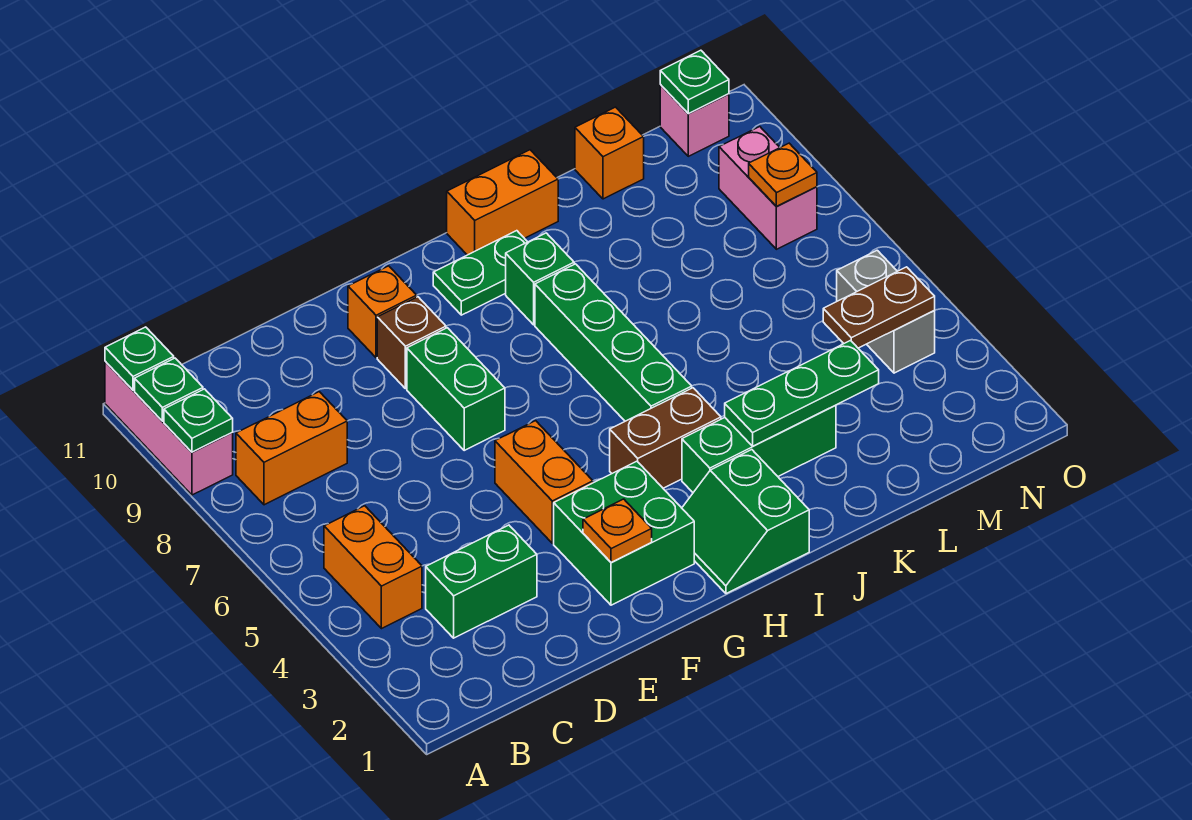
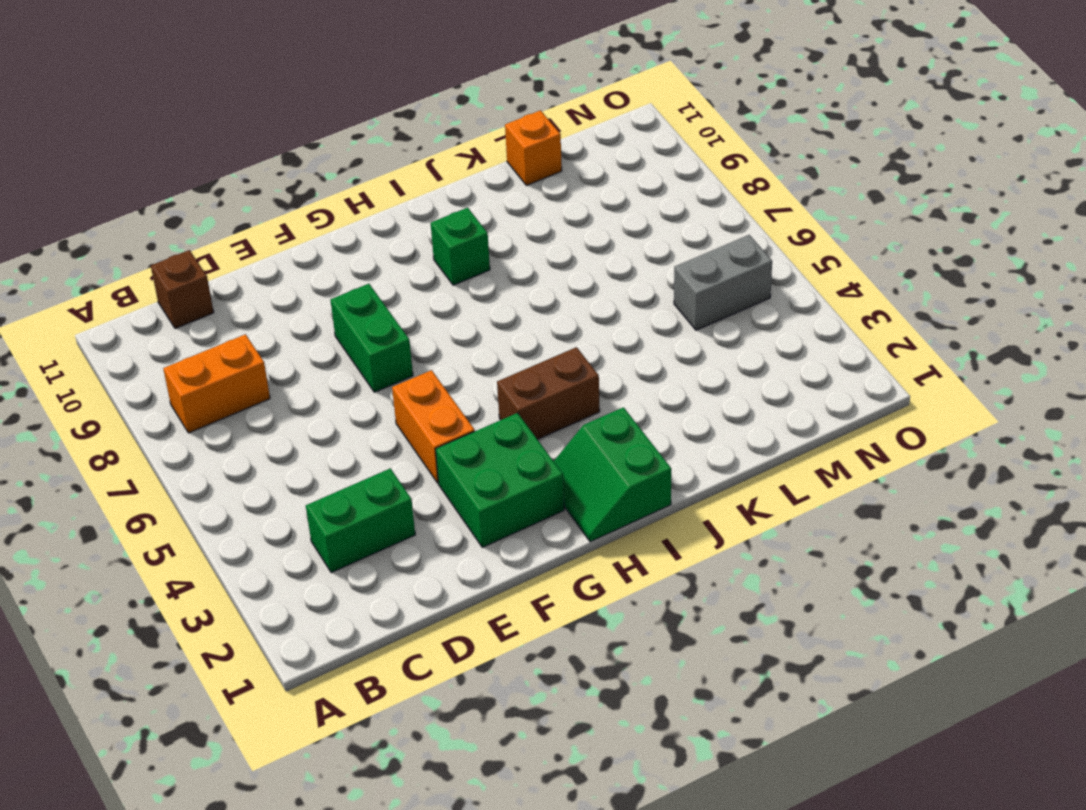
brown brick C11 level 1 -> brown brick F9 level 1
grey brick M5:N5 level 1 -> grey brick N4:N5 level 1
none -> pink brick A9:A11 level 1
none -> orange brick B4:B5 level 1
none -> orange brick F10 level 1

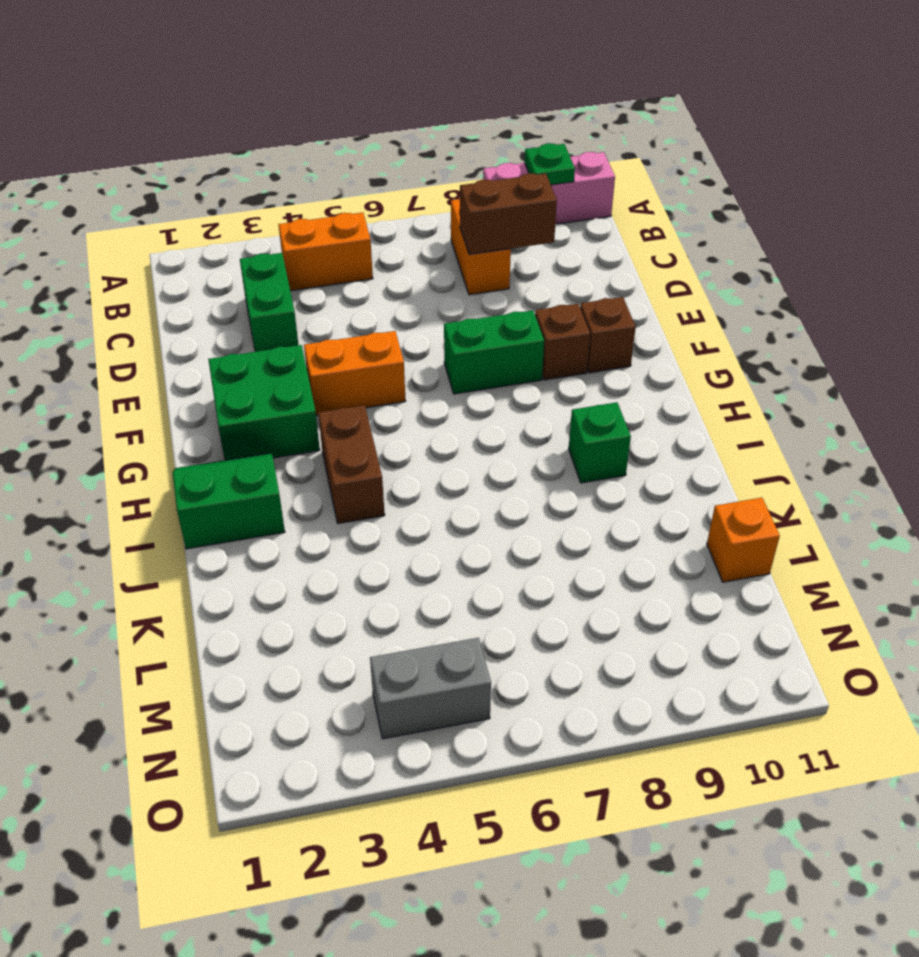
brown brick C8:C9 level 2 -> none
brown brick F10 level 1 -> orange brick F10 level 1
none -> green plate H10:I10 level 1
none -> green brick I3:K3 level 1
none -> green brick I5:I8 level 1

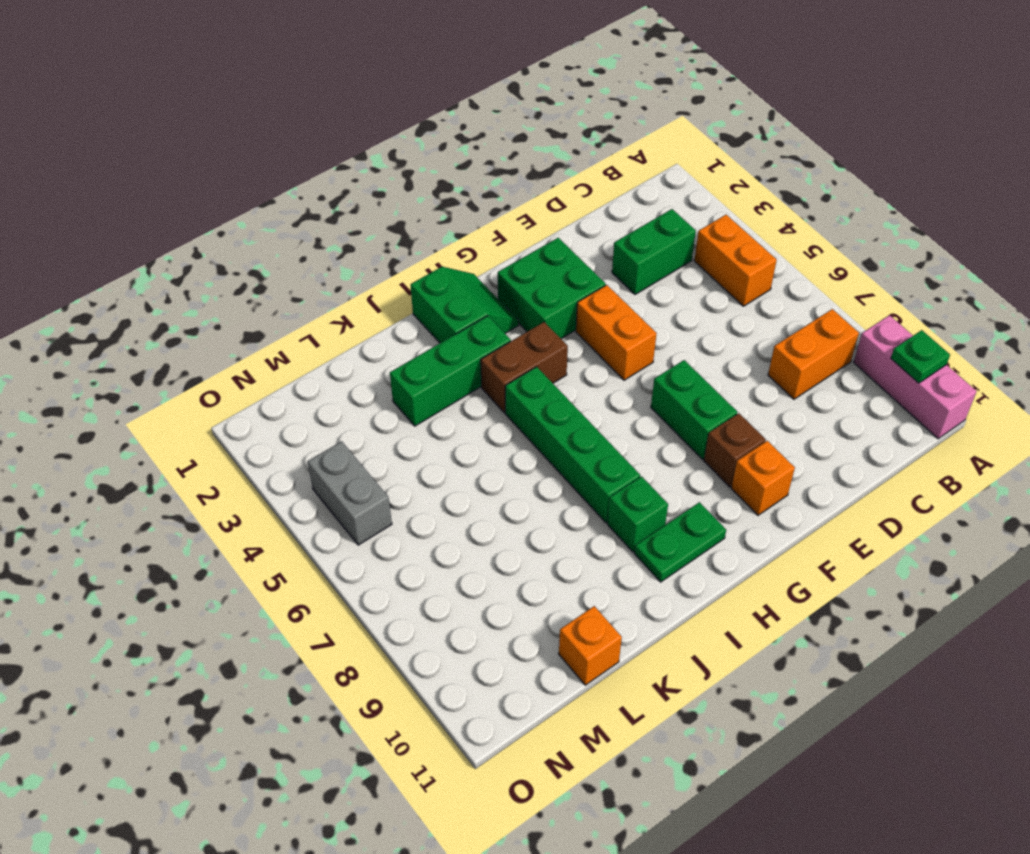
none -> orange brick I11:J11 level 1
none -> pink brick N8:N9 level 1
none -> pink brick N11 level 1

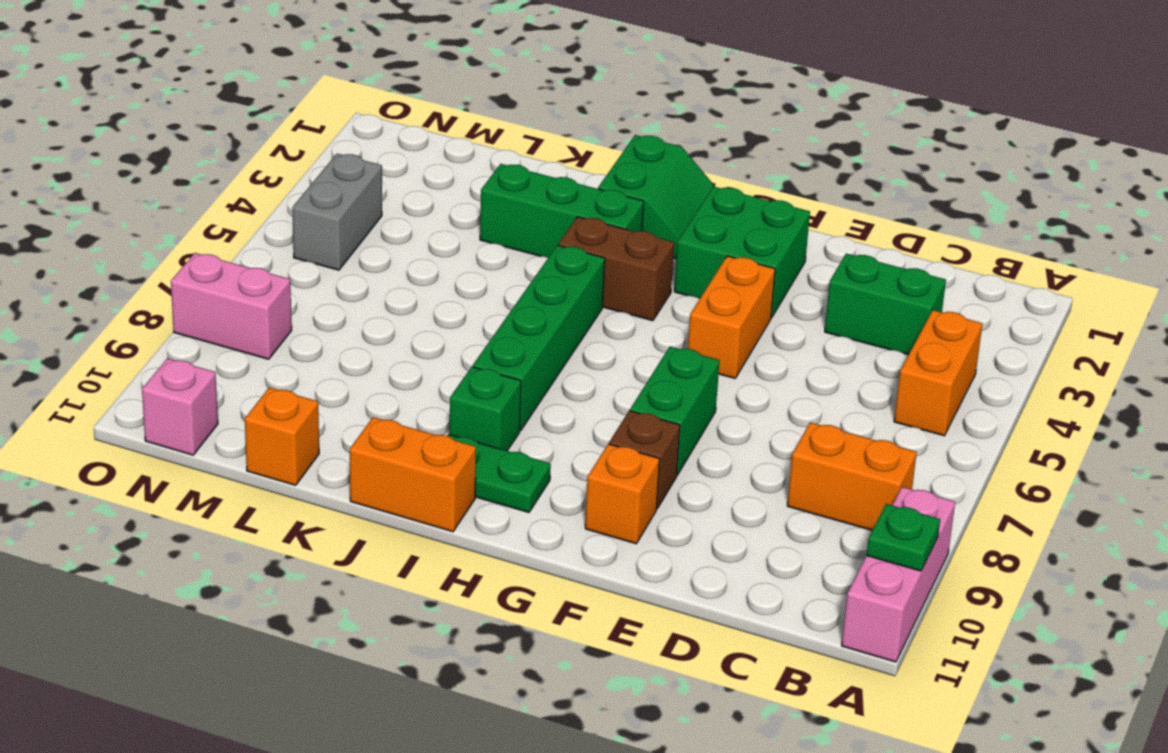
pink brick N8:O8 level 1 -> pink brick N8:N9 level 1
none -> green plate A9 level 2
none -> green plate A11 level 2
none -> orange plate F2 level 2

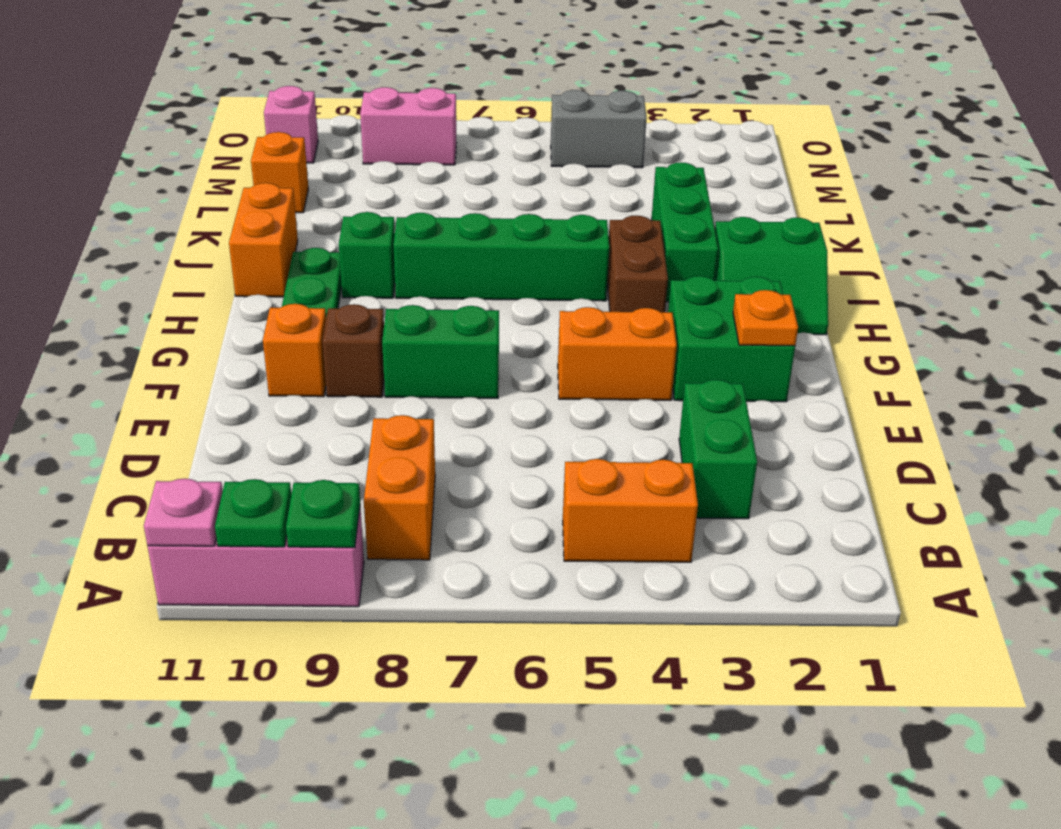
pink plate A11 level 2 -> green plate A11 level 2
none -> green plate J3:L3 level 2
none -> brown plate M4:N4 level 2
none -> orange plate N8 level 2

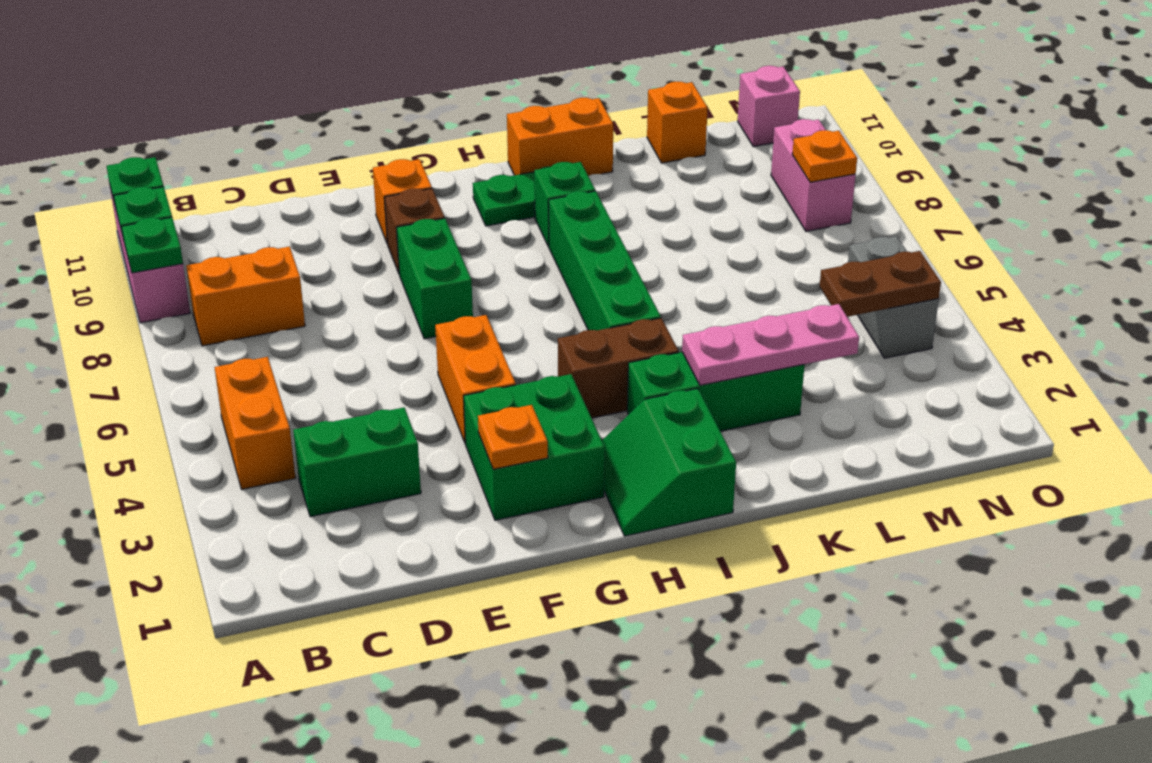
pink plate J3:L3 level 2 -> green plate J3:L3 level 2
none -> green plate N11 level 2

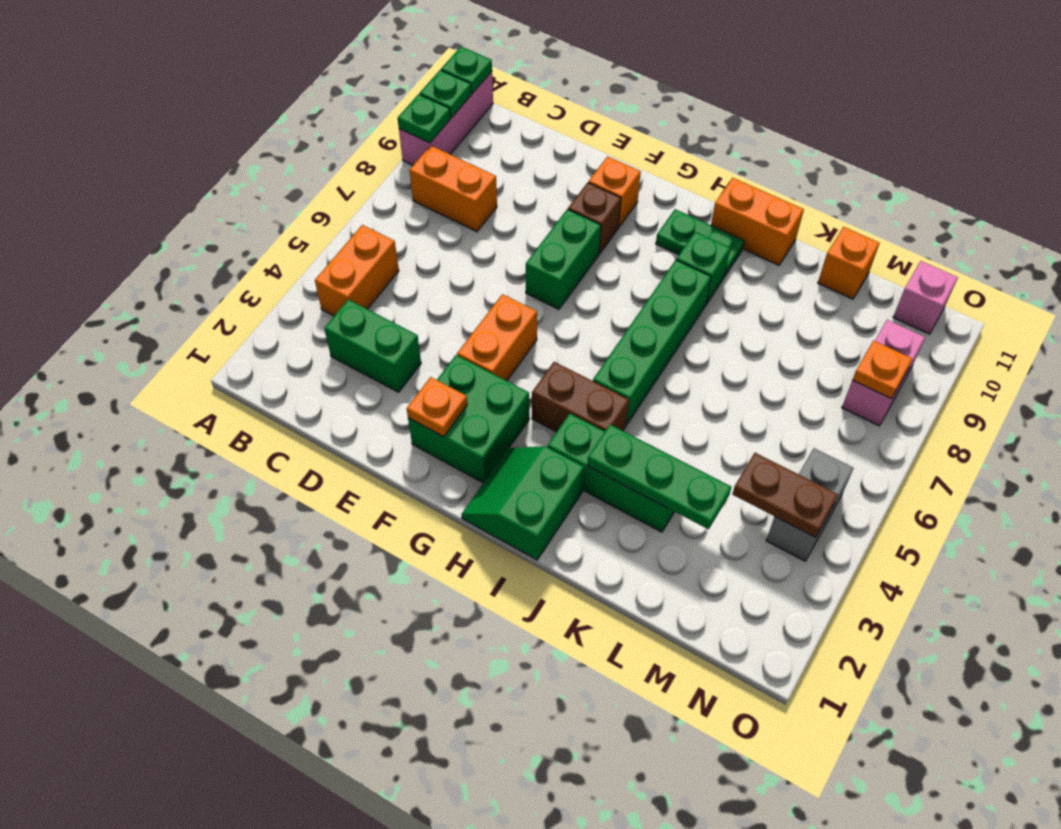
none -> green plate N11 level 2

